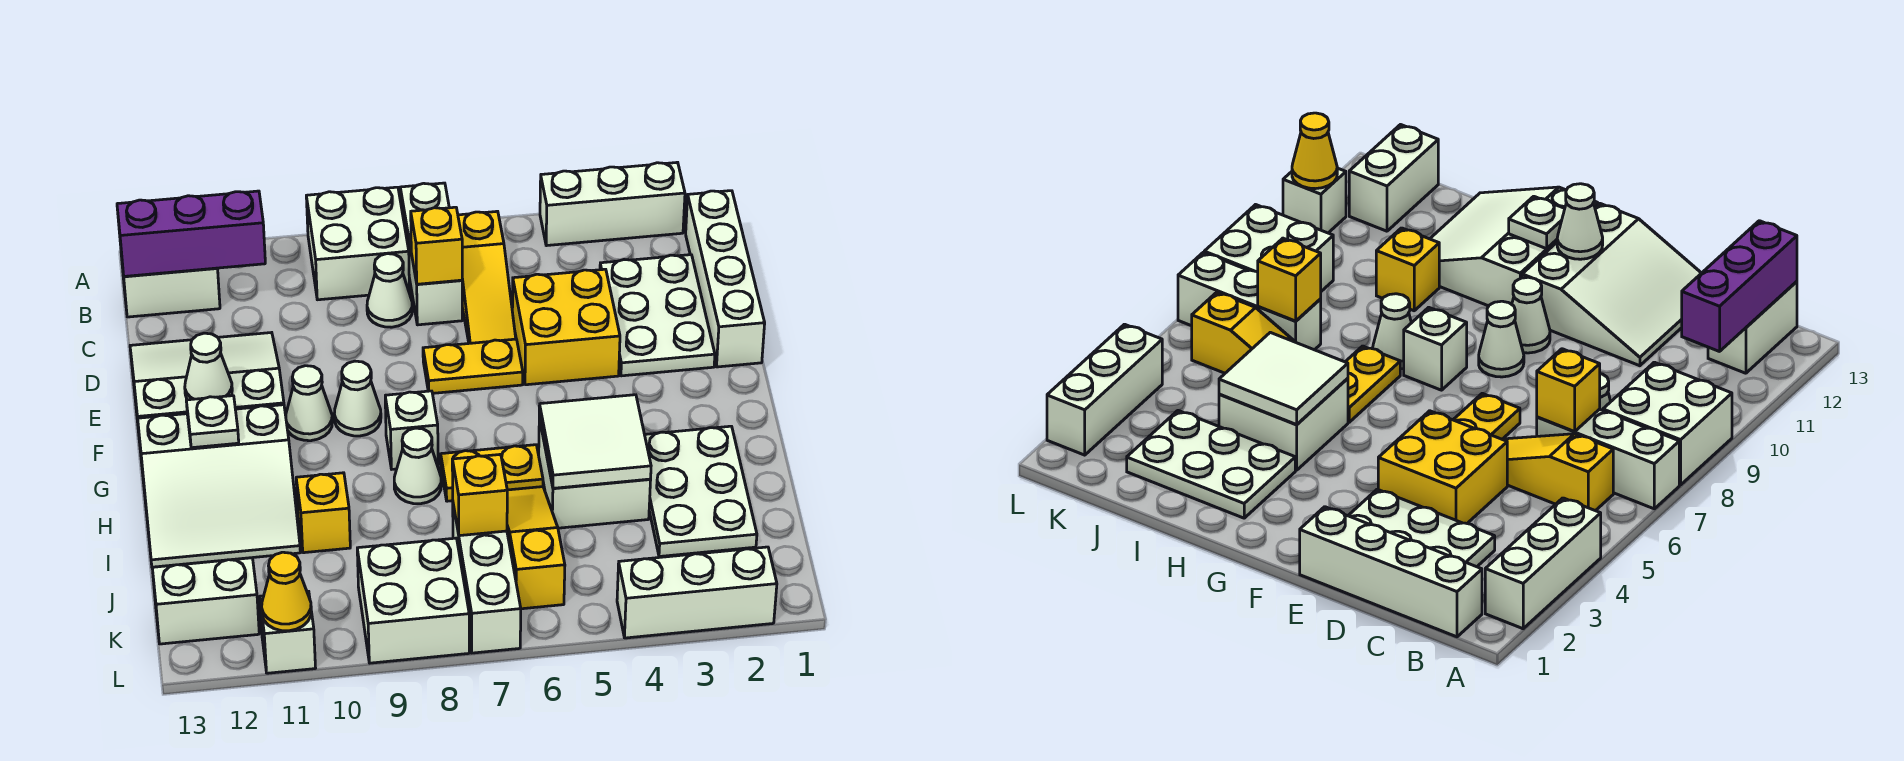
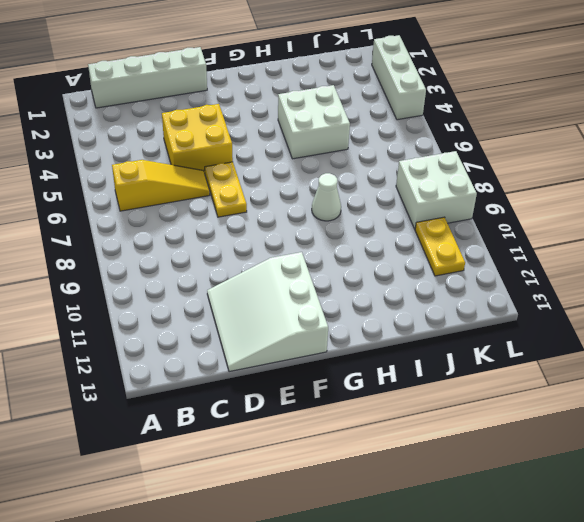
yellow plate K10:K11 level 1 -> yellow plate H6:H7 level 1
none -> white brick A2:A4 level 1
none -> white brick A7:C7 level 1
none -> white brick A8:B9 level 1
none -> white brick B12:B13 level 1

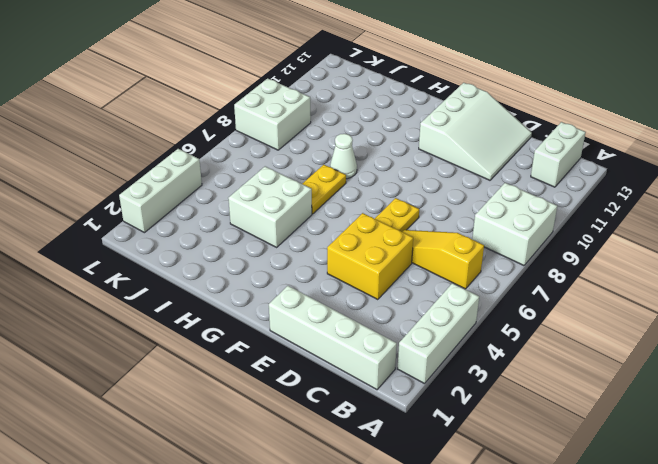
none -> white brick A7:C7 level 1
none -> white plate C2:E3 level 1
none -> white cone C8 level 1
none -> white cone F9 level 1

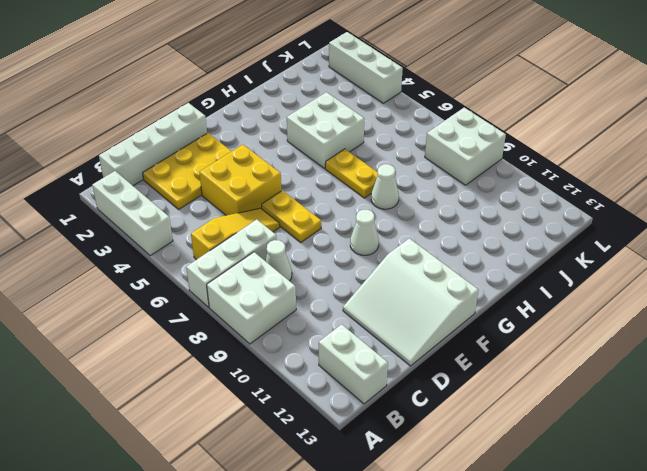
yellow plate C2:E3 level 1 -> white plate C2:E3 level 1
none -> white cone F10 level 1
none -> white brick G8 level 1
none -> white slope G11:I13 level 1 top G
none -> white plate H2:J3 level 1

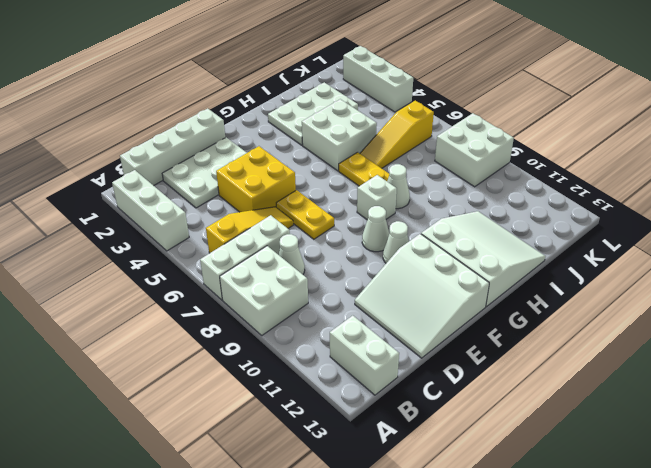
none -> yellow brick I10 level 1
none -> white brick J7:L7 level 1
none -> white brick K12:K13 level 1
none -> white brick L11 level 1

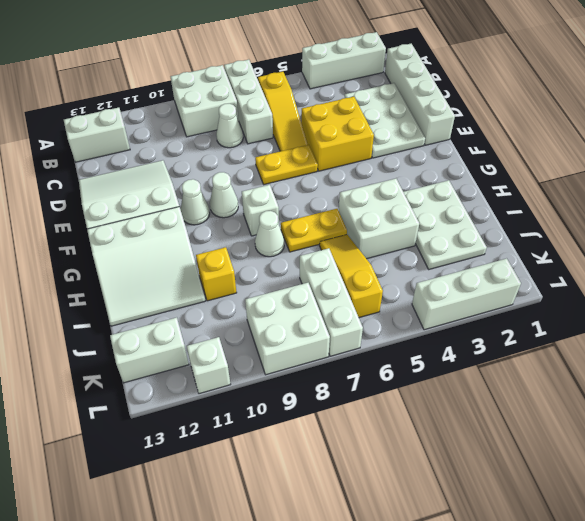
none -> purple brick B11:B13 level 2
none -> yellow brick C7 level 2
none -> white cone F12 level 2
none -> white plate G12 level 2

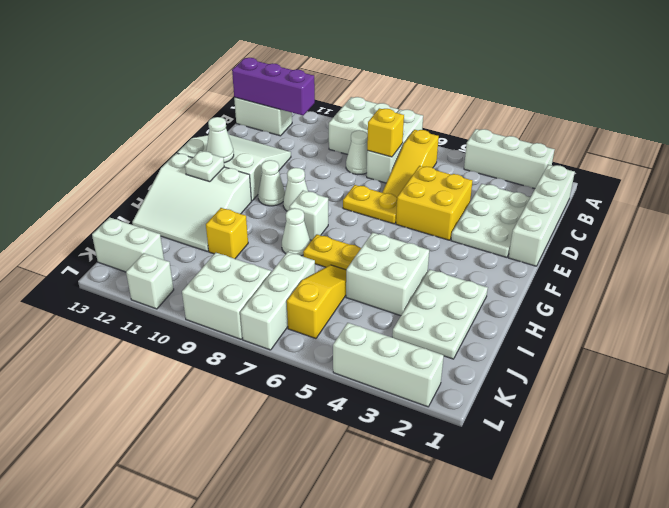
none -> white tile H4:I5 level 2
none -> yellow brick J7 level 2
none -> yellow cone L11 level 2

